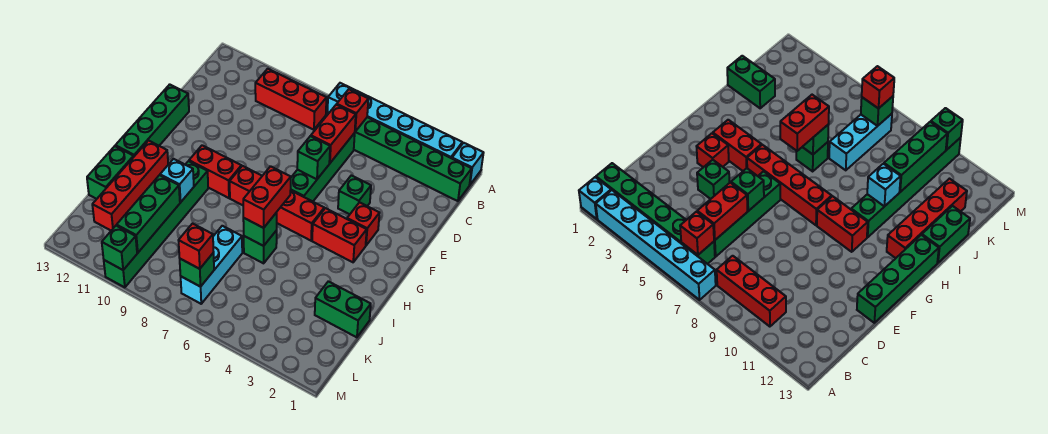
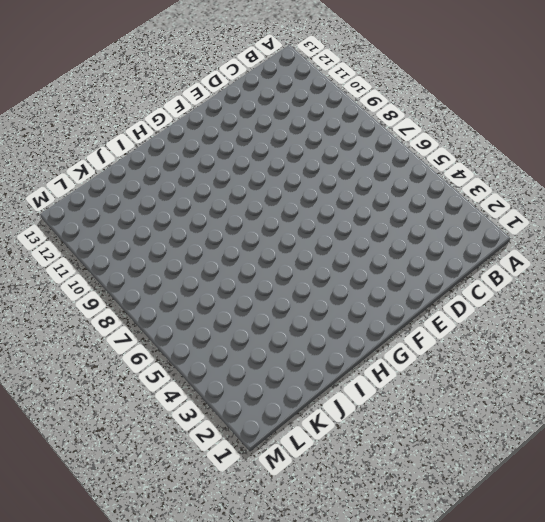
none -> cyan brick A1 level 1
none -> cyan brick A2:A7 level 1
none -> green brick B1:B6 level 1

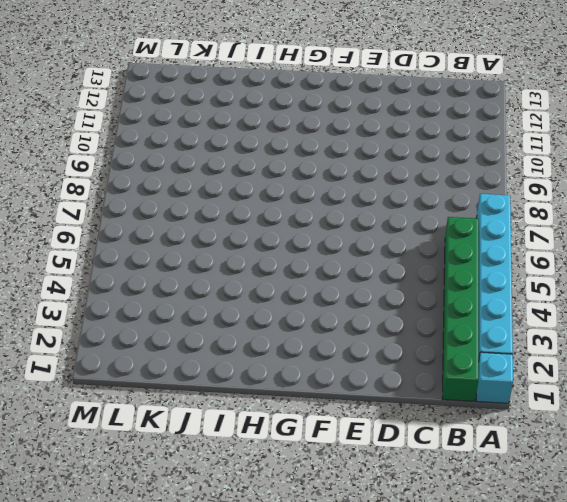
none -> red brick B8:B10 level 1
none -> green brick C6:F6 level 1
none -> green brick E4 level 1

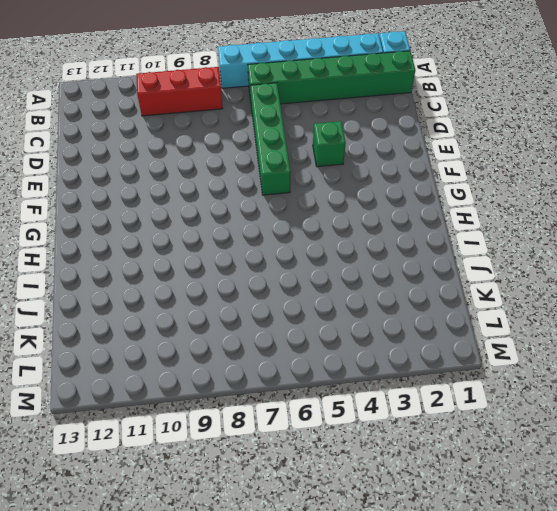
none -> green brick E13:H13 level 1
none -> red brick F3 level 1
none -> red brick G3:G4 level 1

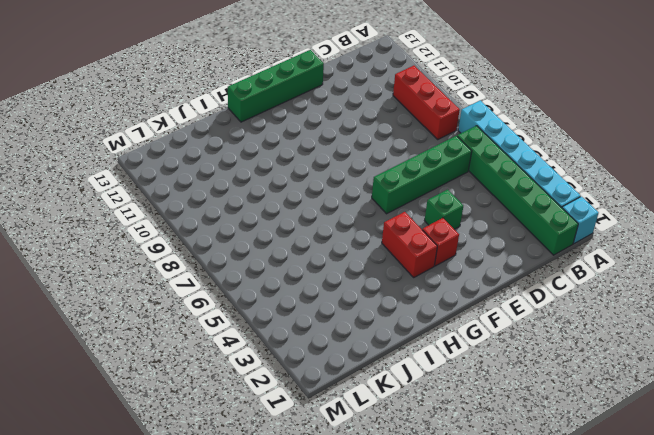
none -> red brick G5:G8 level 1
none -> red brick G9:G10 level 1
none -> green brick H10:M10 level 1

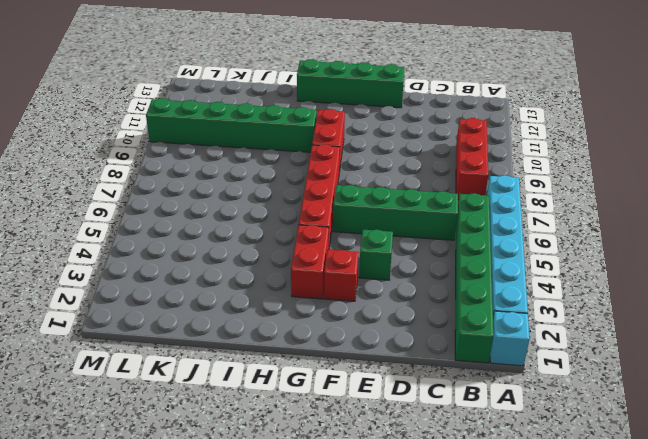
none -> red brick H12:K12 level 1
none -> green brick I6 level 1
none -> green brick I13:J13 level 1

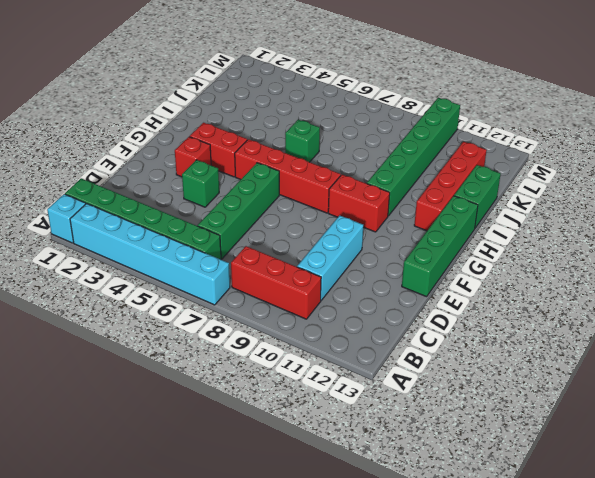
cyan brick C10:E10 level 1 -> cyan brick J7:L7 level 1
none -> green brick J1:J2 level 1
none -> red brick B6 level 2
none -> red brick C6:D6 level 2

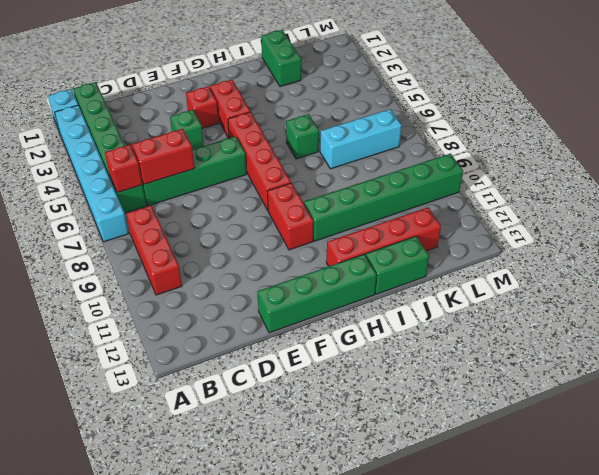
none -> green brick E6 level 2
none -> green brick I6 level 2
none -> cyan brick I10 level 2

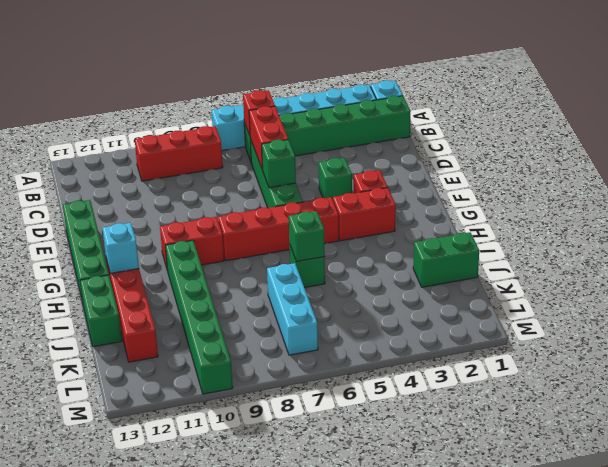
cyan brick H12 level 2 -> cyan brick I10 level 2
none -> green brick J10:L10 level 2
none -> green brick L7 level 2
none -> green brick M10 level 2

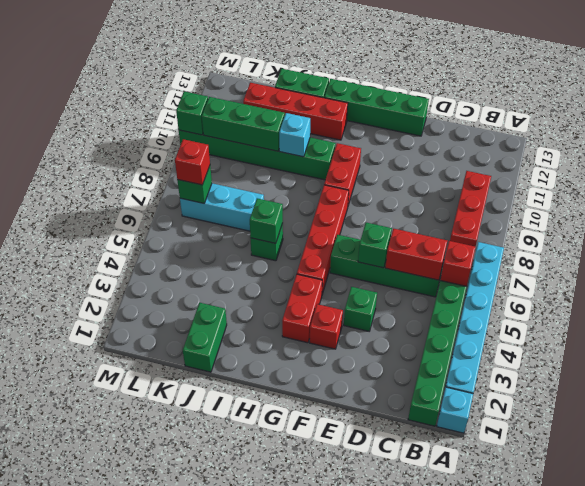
none -> red brick H6:I6 level 3

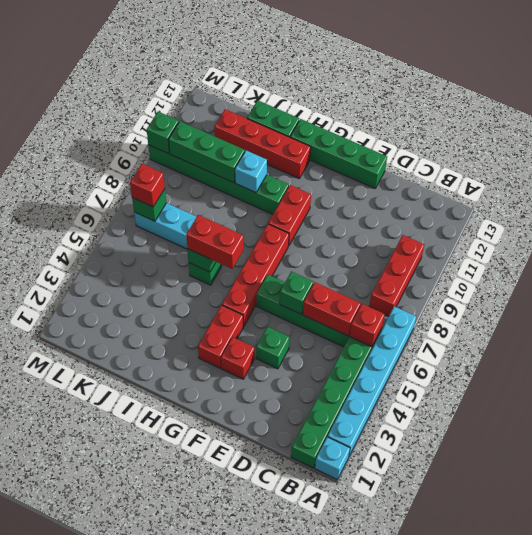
none -> green brick J1:J2 level 1

